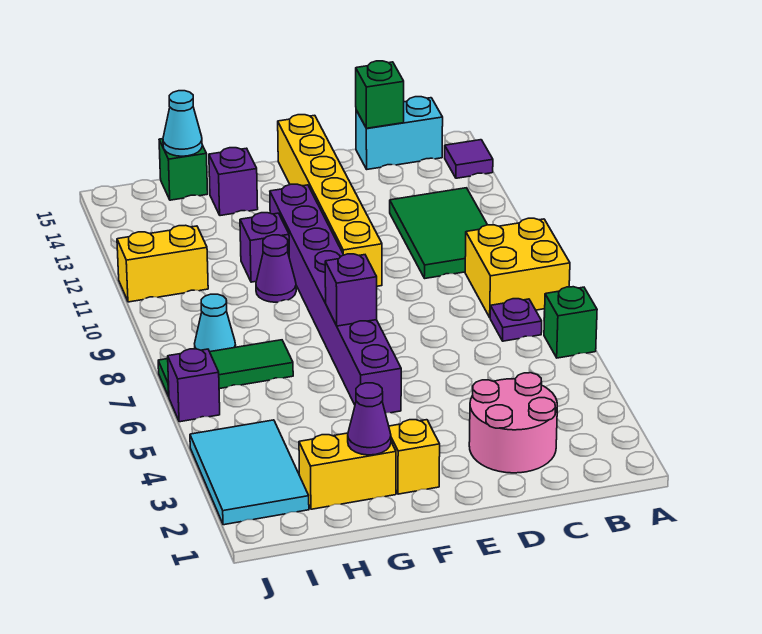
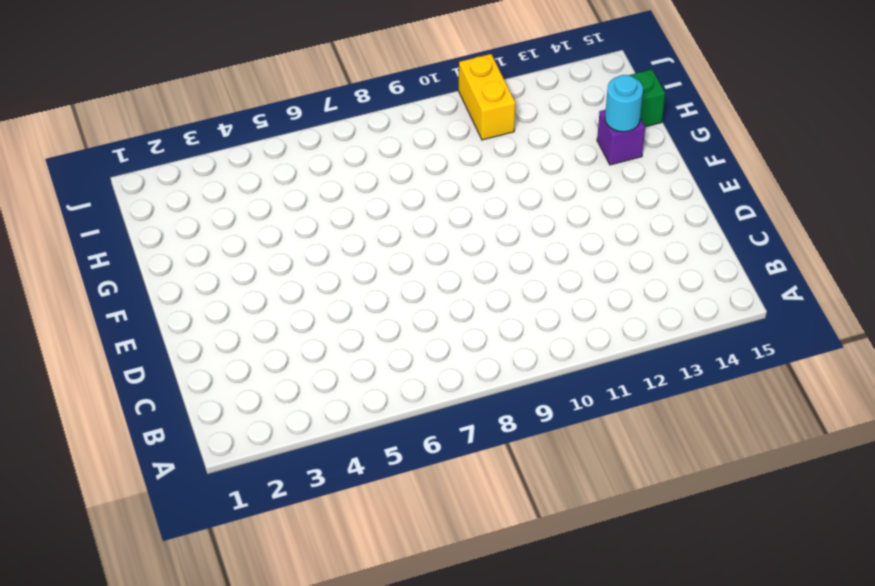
cyan round brick G14 level 2 -> none
none -> green brick A6 level 1
none -> yellow brick A8:B9 level 1
none -> purple tile A14 level 1

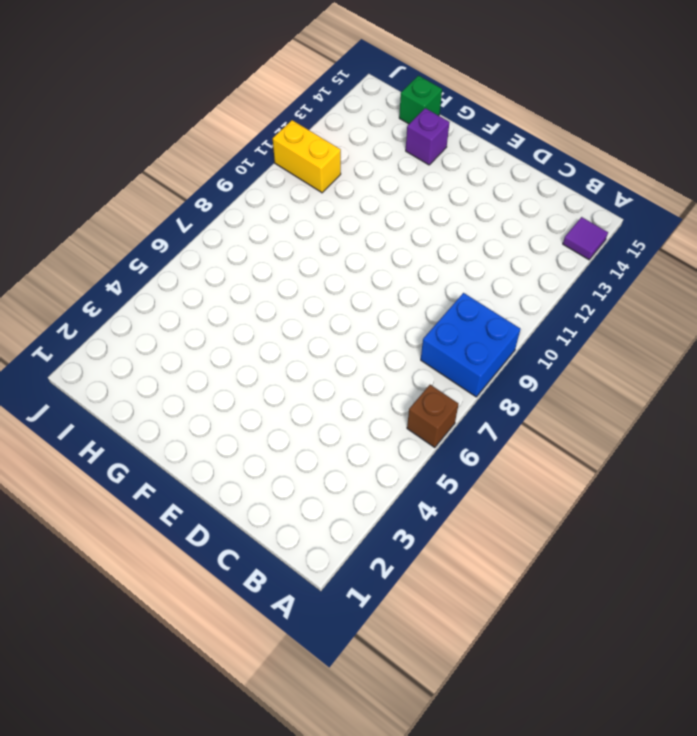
brown brick A6 level 1 -> green brick A6 level 1
blue brick A8:B9 level 1 -> yellow brick A8:B9 level 1
none -> purple plate B7 level 1
none -> green tile B10:C12 level 1
none -> cyan brick B15:C15 level 1

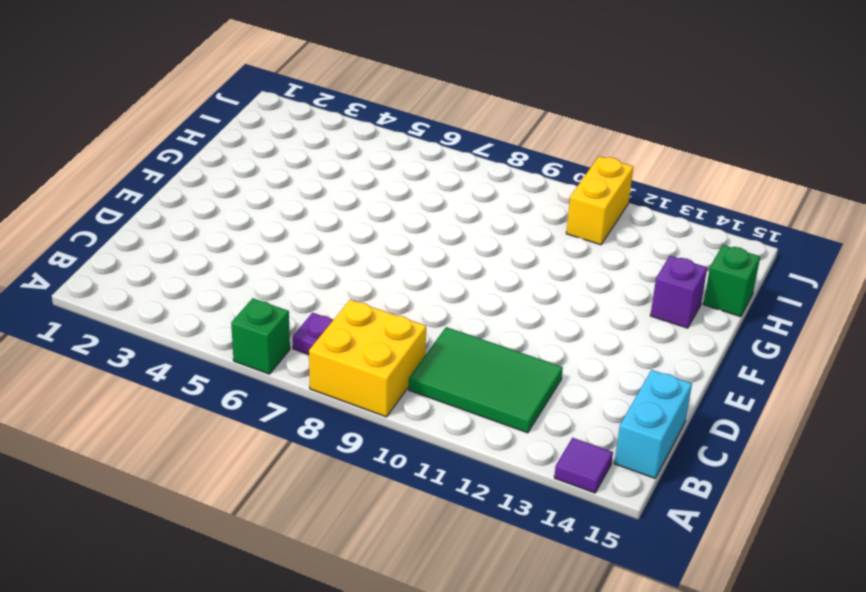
none -> pink round brick C2:D3 level 1
none -> yellow brick E10:E15 level 1
none -> yellow brick F2 level 1

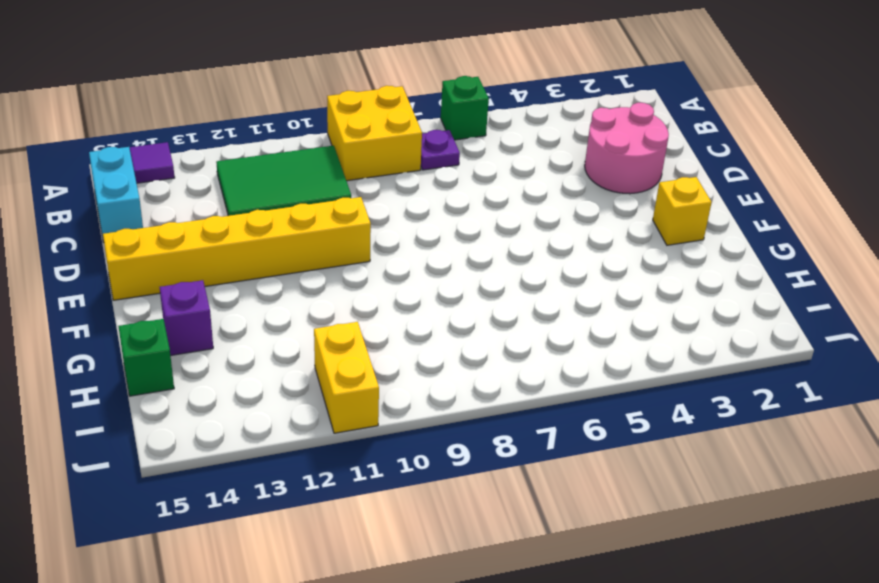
none -> purple brick F5:F12 level 1
none -> yellow brick G2:H2 level 1
none -> purple cone G10 level 1

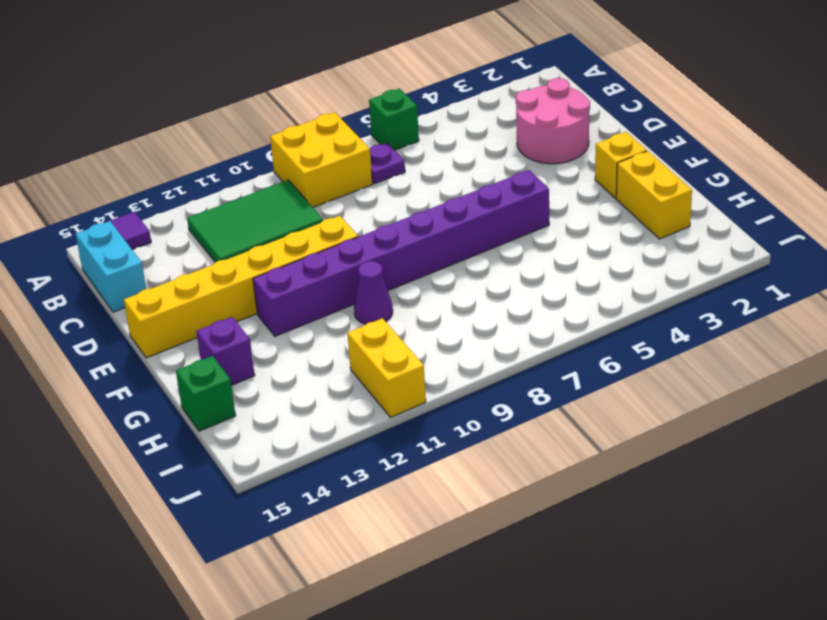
none -> purple brick G11 level 1
none -> green tile H7:J7 level 1
none -> cyan tile I2:J4 level 1

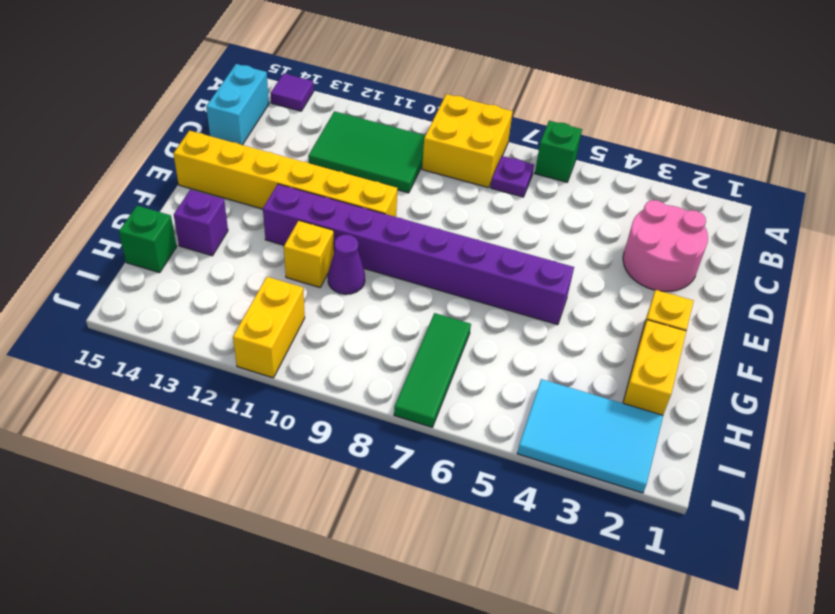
yellow brick G11 level 1 -> purple brick G11 level 1
none -> cyan cone I8 level 1
none -> purple brick J6 level 1
none -> green brick C15 level 2

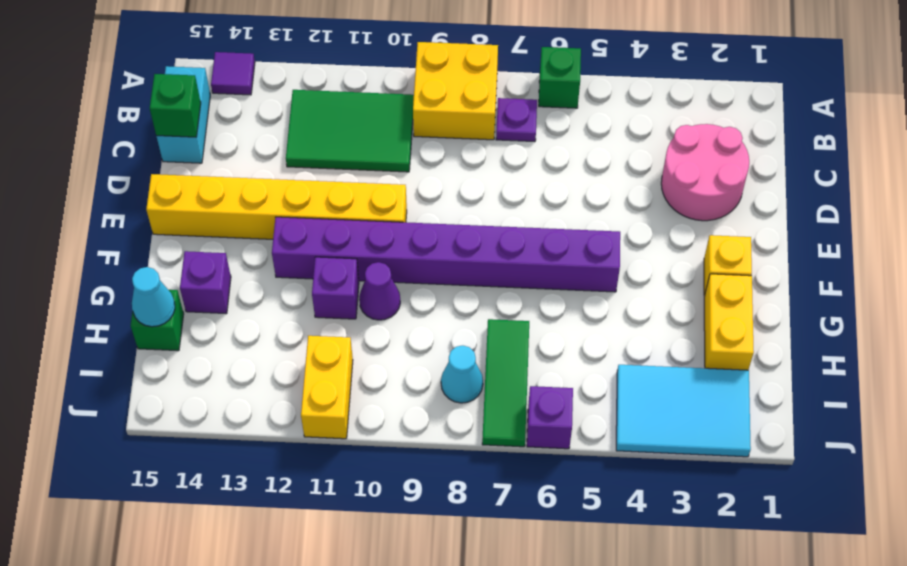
none -> purple brick F7 level 2
none -> purple cone G2 level 2

